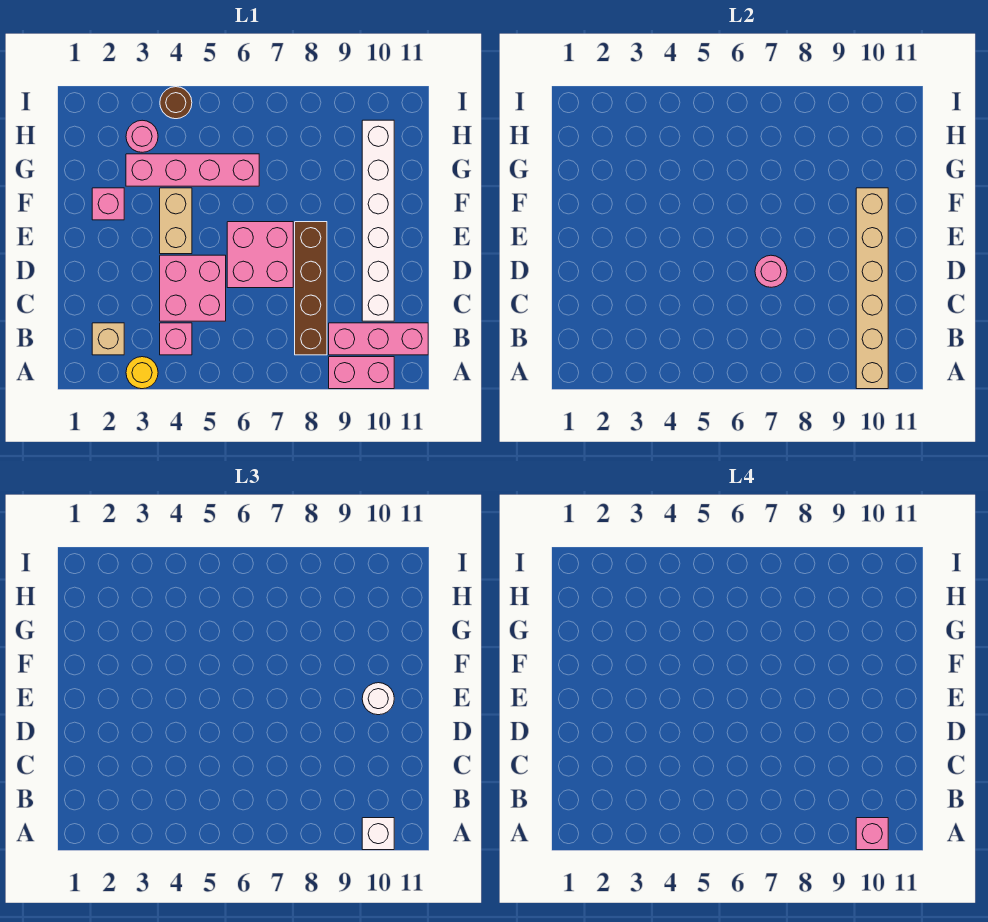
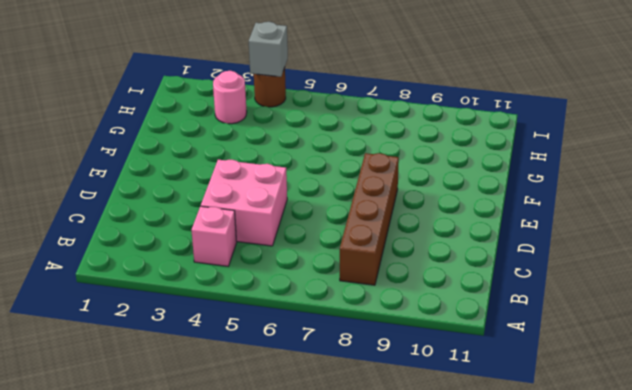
grey brick I4 level 2 -> none
none -> yellow round brick A3 level 1
none -> pink brick A9:A10 level 1
none -> tan brick B2 level 1

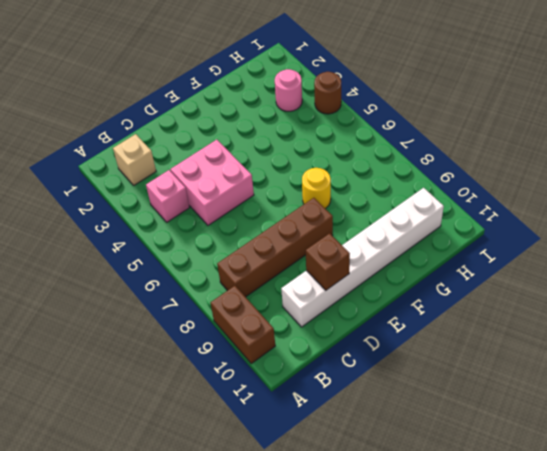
brown brick A9:A10 level 1 -> pink brick A9:A10 level 1
brown brick D10 level 2 -> tan brick A10:F10 level 2
yellow round brick F7 level 1 -> yellow round brick A3 level 1
none -> pink brick B9:B11 level 1
none -> pink brick D6:E7 level 1
none -> tan brick E4:F4 level 1

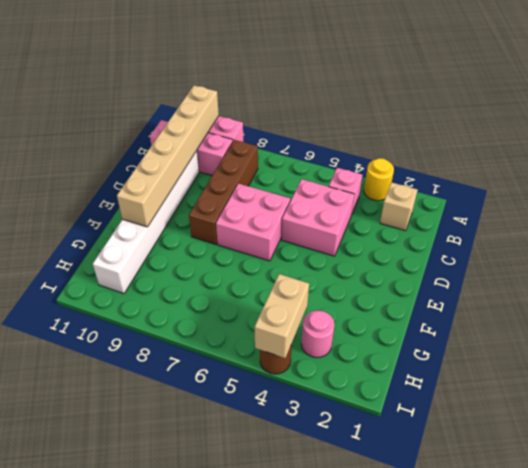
tan brick H4:I4 level 2 -> tan brick E4:F4 level 1
none -> pink brick F2 level 1
none -> pink brick G3:G6 level 1
none -> pink round brick D7 level 2

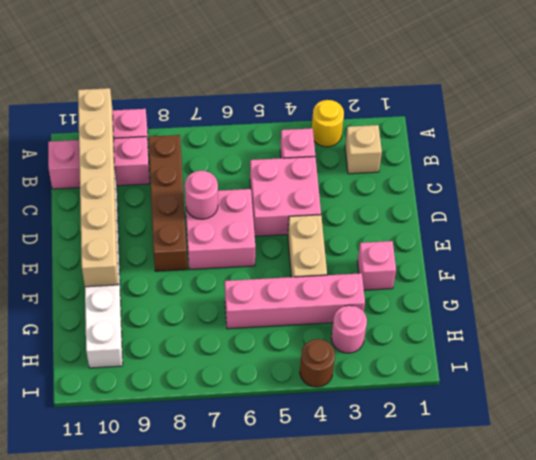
none -> white brick A10 level 3
none -> white round brick E10 level 3
none -> pink brick A10 level 4

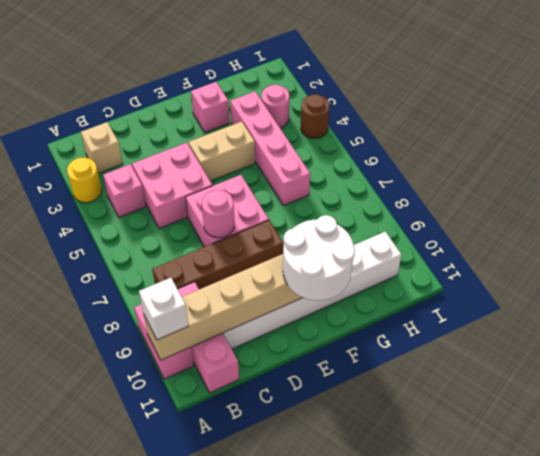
white round brick E10:F11 level 3 -> white round brick E10 level 3
none -> pink brick A10 level 4

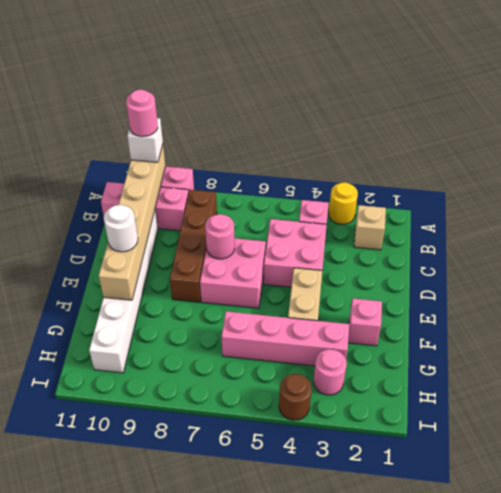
pink round brick A10 level 4 -> pink brick A10 level 4

